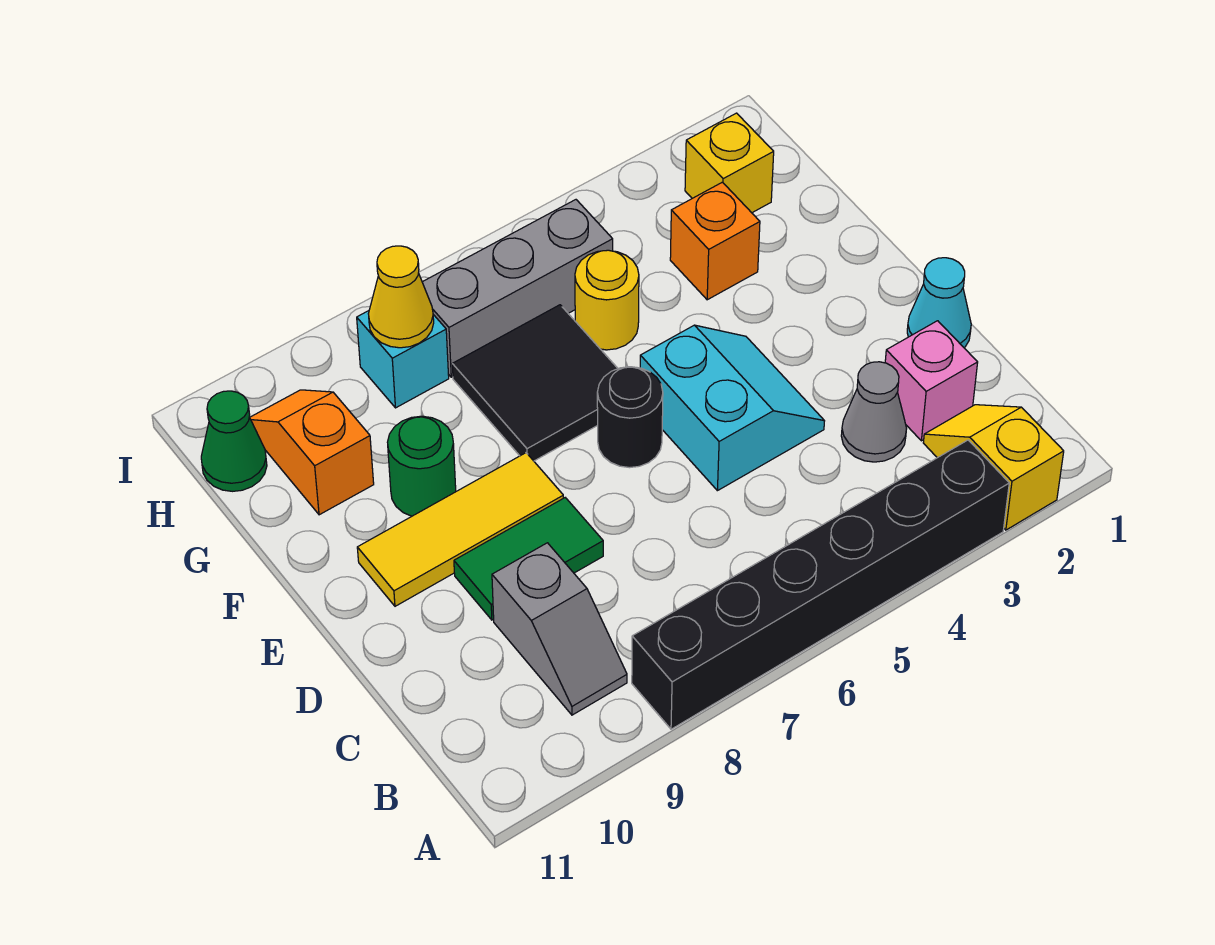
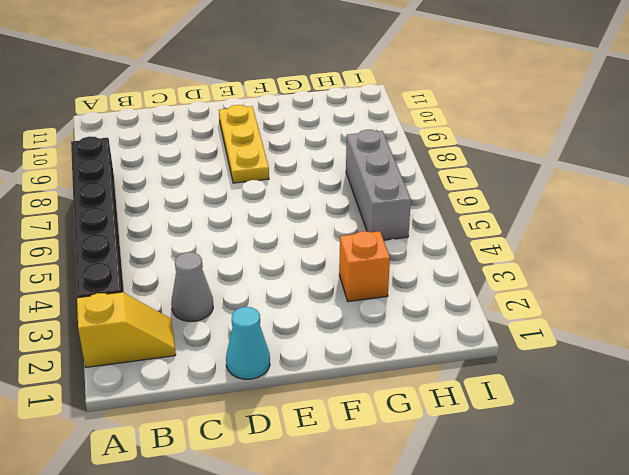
yellow plate E8:E10 level 1 -> yellow tile E8:E10 level 1
none -> grey slope B9:C9 level 1 top C
none -> pink brick C2 level 1
none -> cyan slope D4:E5 level 1 top 5

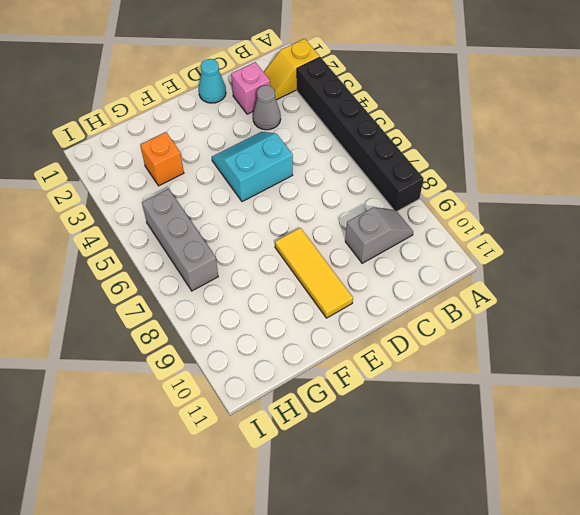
none -> green tile D8:D9 level 1
none -> black round brick E6 level 1
none -> black tile F6:G7 level 1

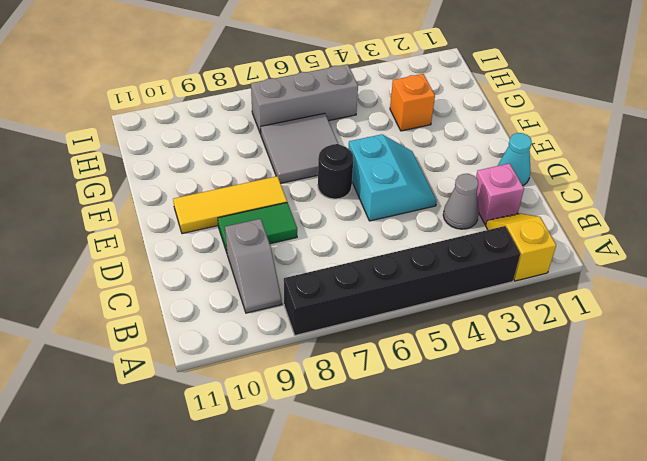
grey tile F6:G7 level 1 -> black tile F6:G7 level 1
none -> green round brick F9 level 1
none -> yellow round brick G5 level 1
none -> orange slope G10:H10 level 1 top G

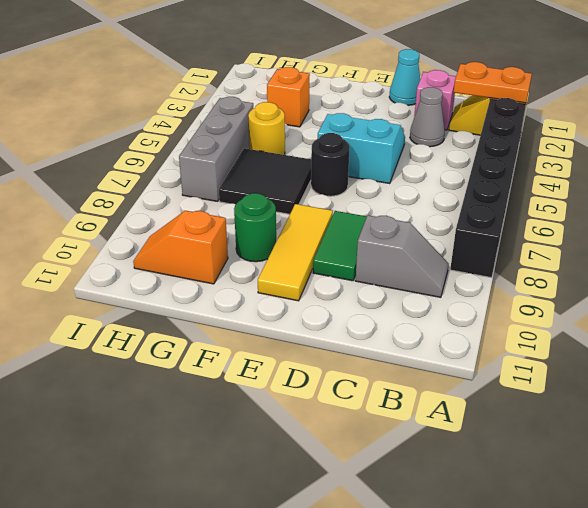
orange plate A2:B2 level 2 -> none
none -> yellow brick H2 level 1
none -> cyan brick H8 level 1
none -> green cone H11 level 1

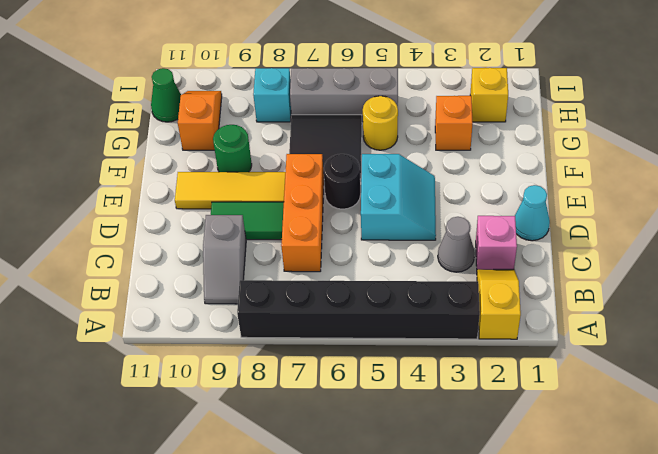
orange brick C7:E7 level 1 -> none
none -> yellow cone H8 level 2

